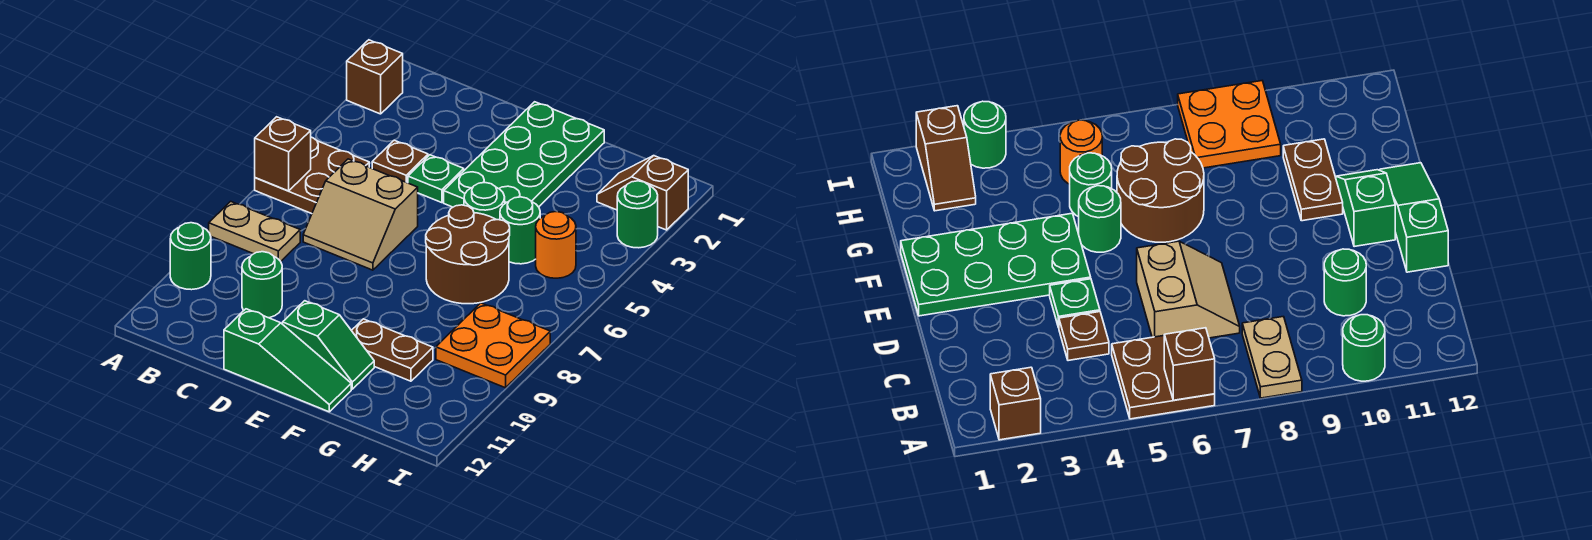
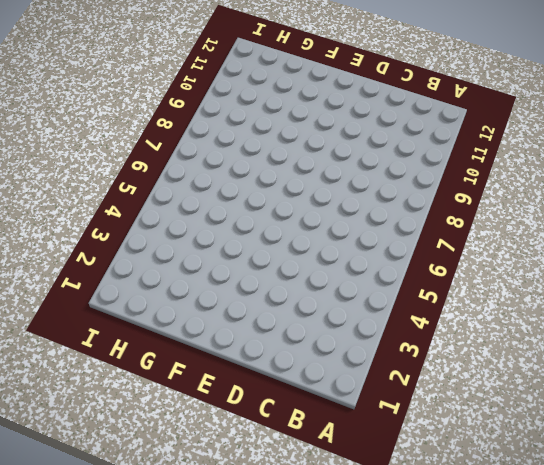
none -> brown brick A2 level 1
none -> brown plate A5:B6 level 1
none -> tan plate A8:B8 level 1

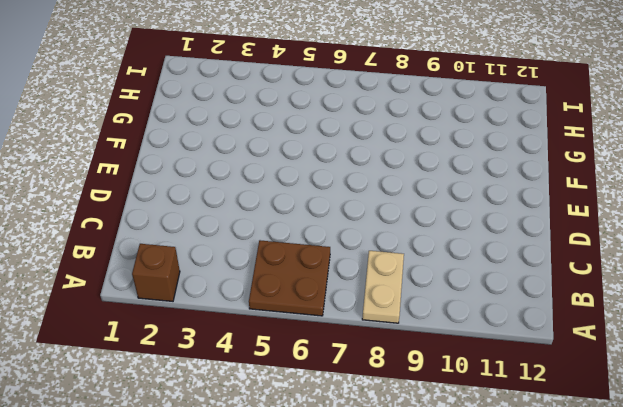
none -> green round brick A10 level 1
none -> brown plate C4 level 1
none -> tan slope C6:D7 level 1 top 6

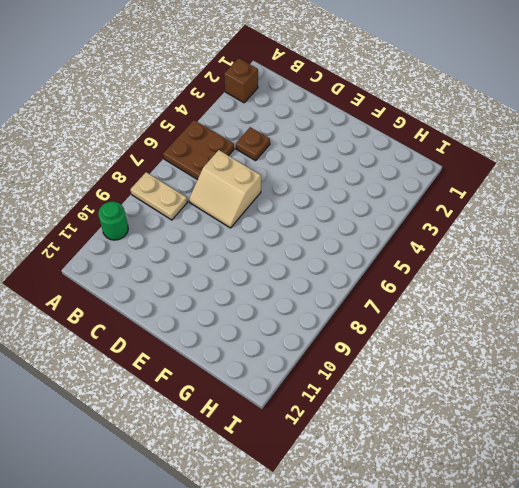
none -> green round brick C10 level 1
none -> green plate D4 level 1
none -> green slope D12:F12 level 1 top D

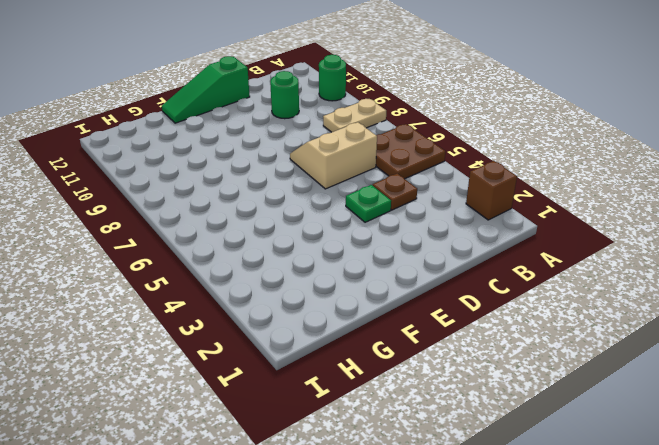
none -> green plate E1:F4 level 1
none -> green slope E11:F11 level 1 top E
none -> green round brick F5 level 1

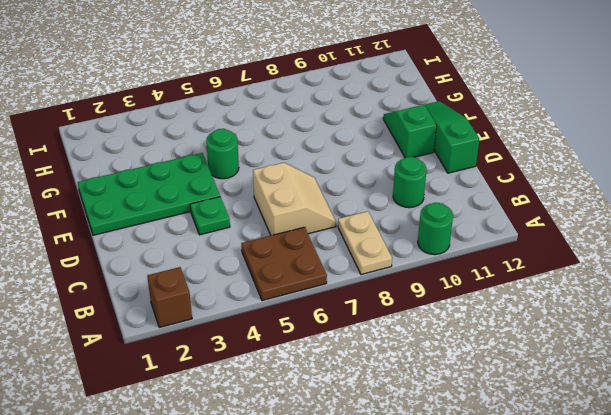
none -> brown plate C4 level 1
none -> brown round brick F6:G7 level 1
none -> brown plate F10:G10 level 1

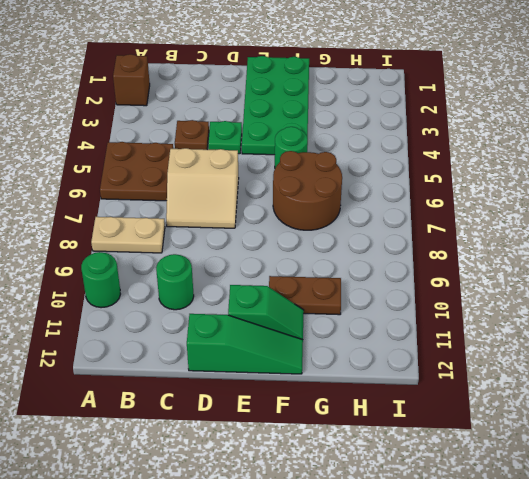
none -> green round brick G5 level 1
none -> brown slope H2:I2 level 1 top I
none -> orange round brick H5 level 1

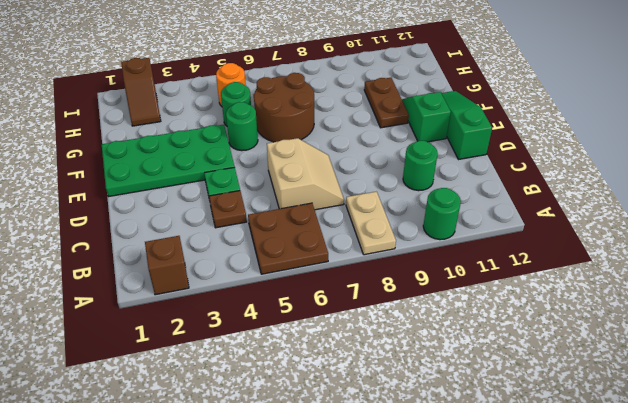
none -> orange plate H8:I9 level 1
none -> green round brick I3 level 1
none -> brown brick A6 level 2

